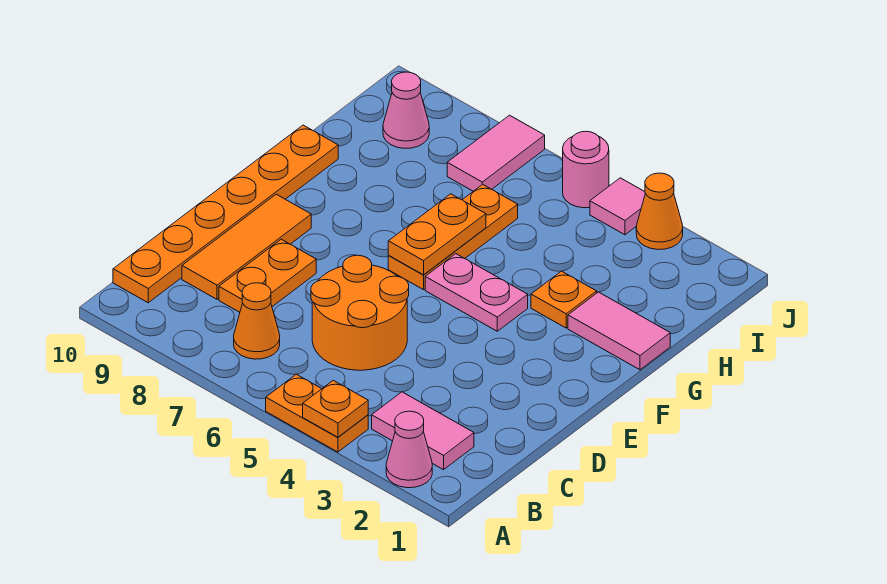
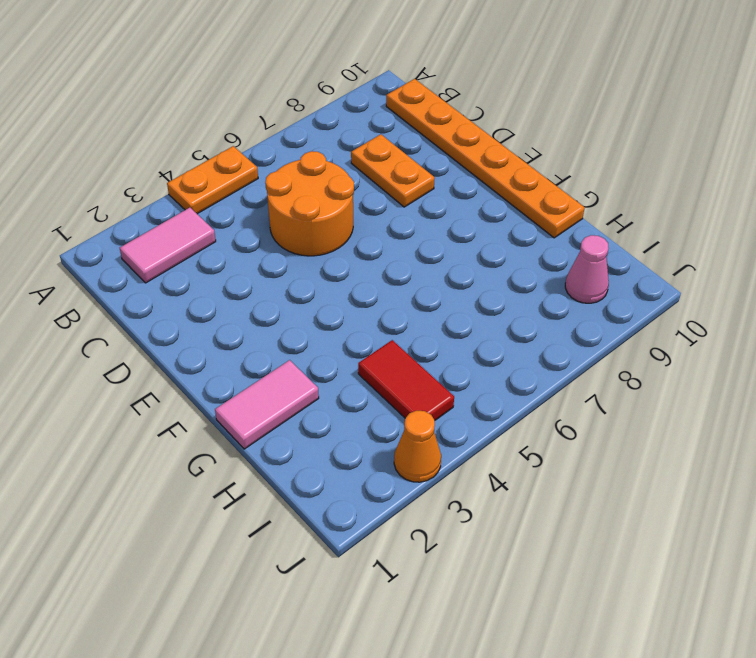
red tile H4:I4 level 1 -> none
none -> pink cone A2 level 1
none -> orange cone B7 level 1
none -> orange tile C9:E9 level 1

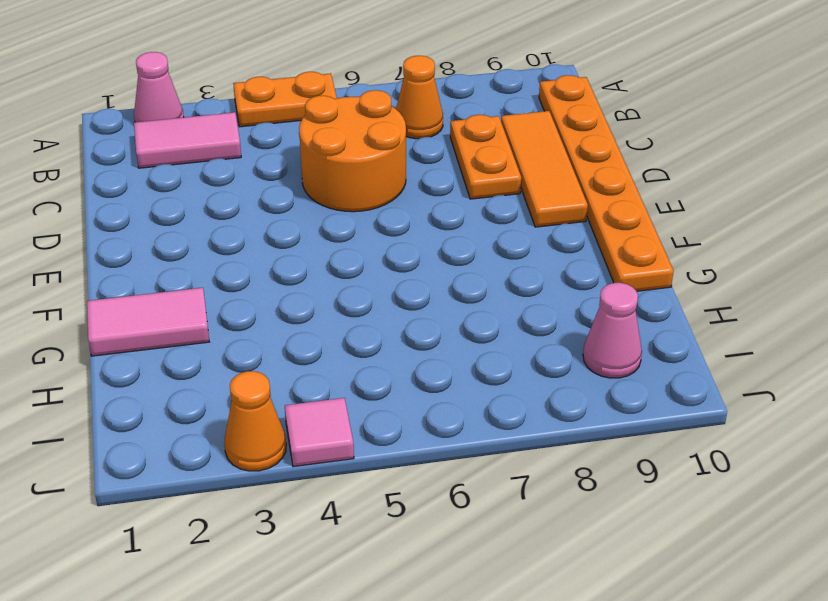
none -> pink plate F4:F5 level 1
none -> orange plate F6:H6 level 1
none -> orange plate G3 level 1

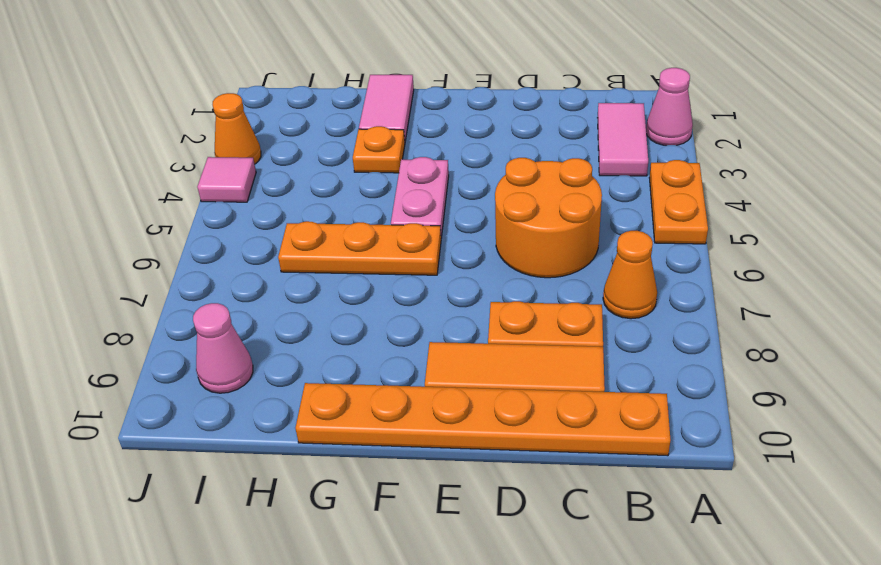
none -> pink tile I7:J7 level 1
none -> pink round brick J5 level 1
none -> orange plate A4 level 2

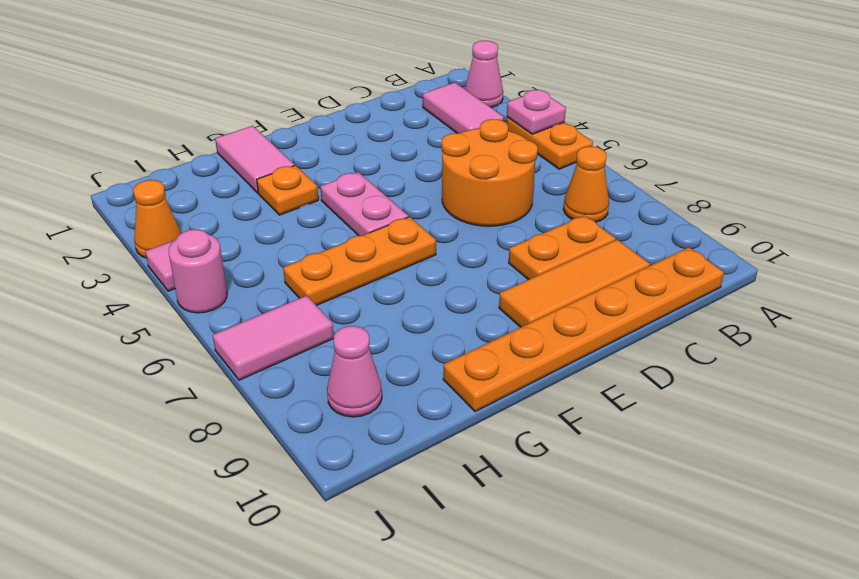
pink plate A4 level 2 -> orange plate A4 level 2
none -> orange plate F6:G6 level 2

